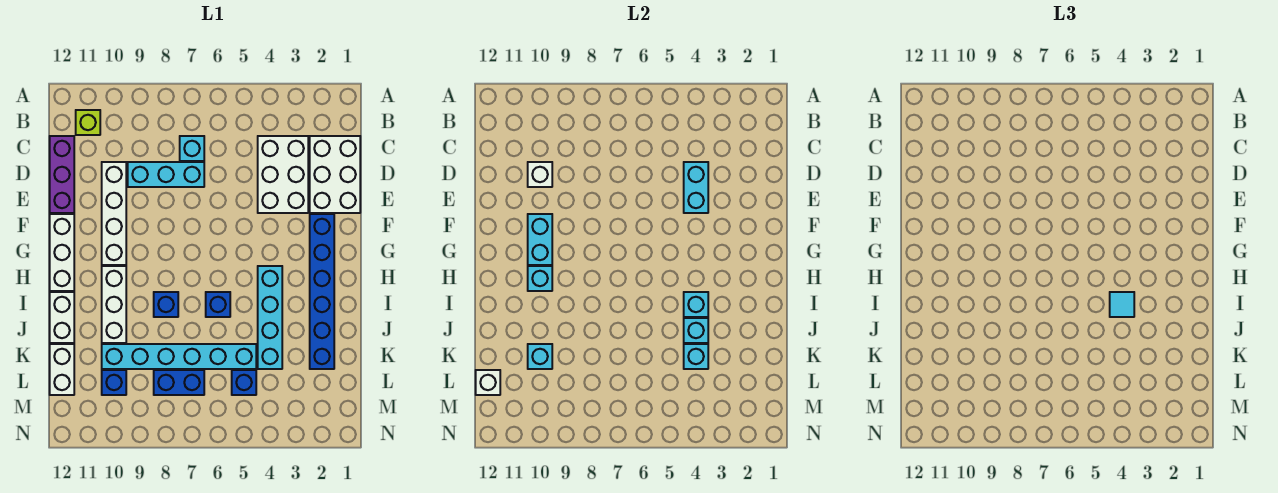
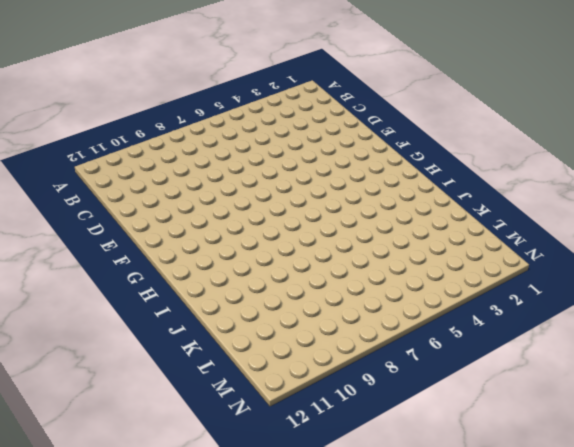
none -> lime brick B11 level 1
none -> white brick C1:E2 level 1
none -> white brick C3:E4 level 1

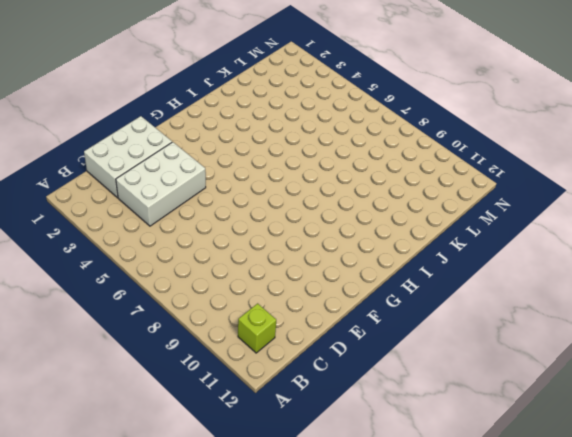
none -> cyan brick C7 level 1
none -> purple brick C12:E12 level 1
none -> cyan brick D7:D9 level 1

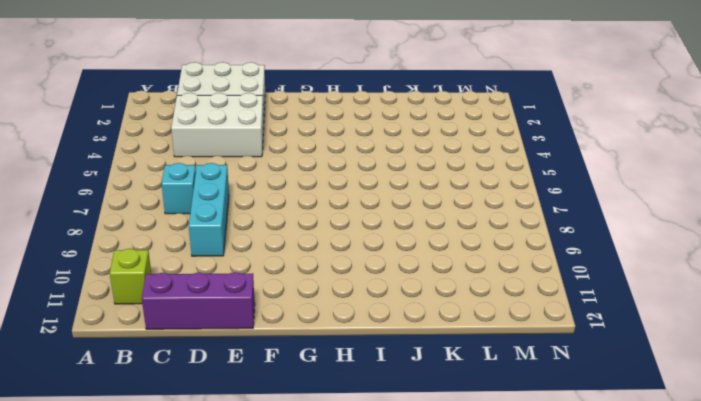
none -> white brick D10:G10 level 1
none -> blue brick F2:K2 level 1
none -> white brick F12:H12 level 1

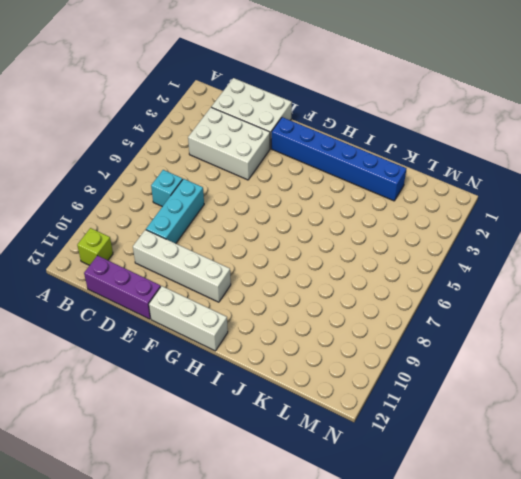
none -> cyan brick H4:K4 level 1
none -> white brick H10:J10 level 1
none -> blue brick I6 level 1

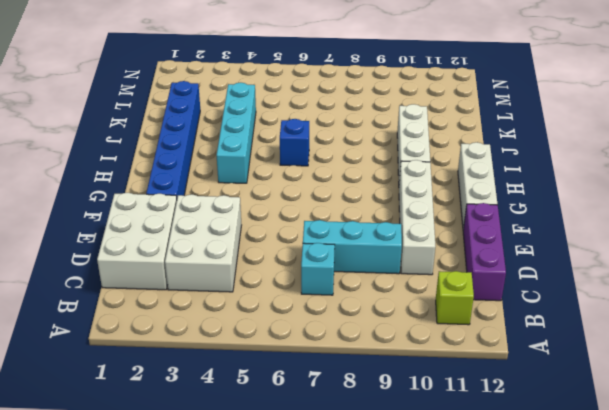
none -> blue brick I8 level 1
none -> white brick I12:J12 level 1
none -> cyan brick K5:K10 level 1

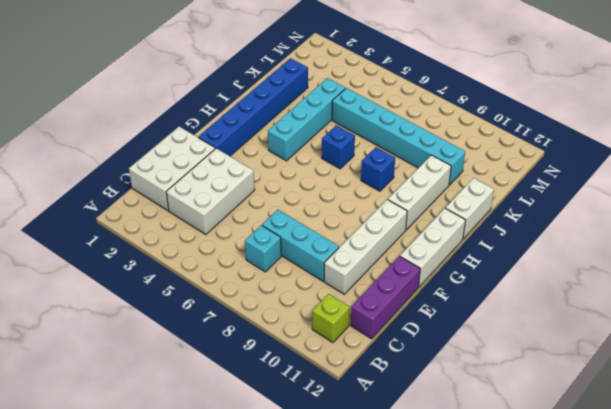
none -> white brick K12:L12 level 1
none -> blue brick L5 level 1
none -> blue brick L7:L8 level 1

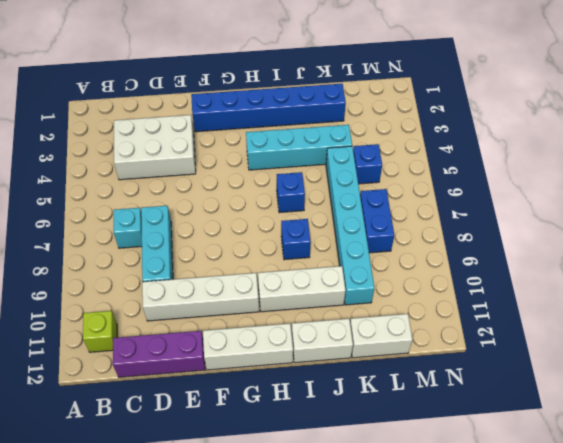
none -> white brick C1:E2 level 1
none -> blue brick L10 level 1
none -> cyan brick D4:E4 level 2

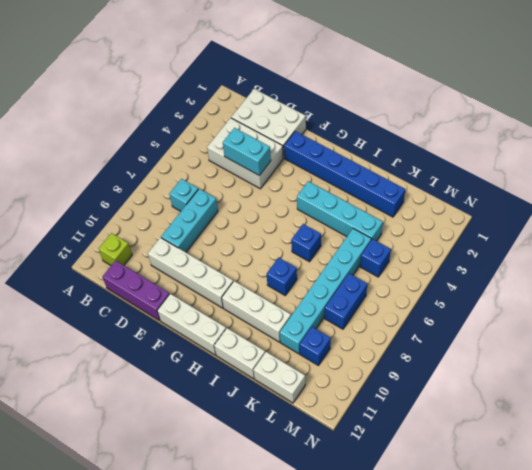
none -> white brick D10 level 2
none -> cyan brick F10:G10 level 2
none -> cyan brick H10 level 2

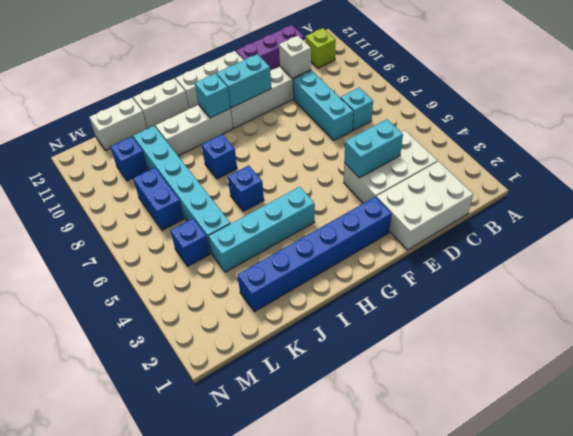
none -> cyan brick I4 level 2
none -> cyan brick J4 level 2
none -> cyan brick K4 level 2

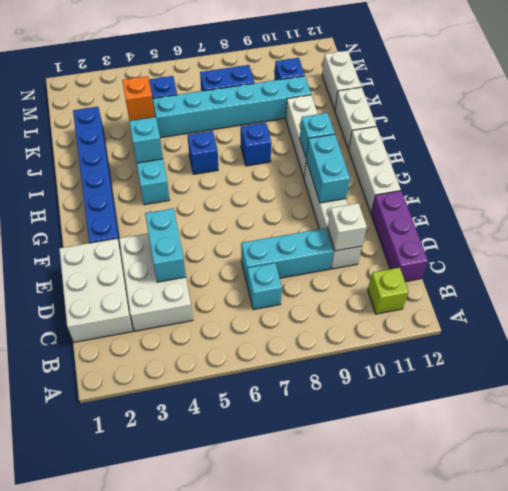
orange brick K4 level 2 -> cyan brick K4 level 2
none -> cyan brick J4 level 2
none -> cyan brick K10 level 2
none -> white brick L12 level 2

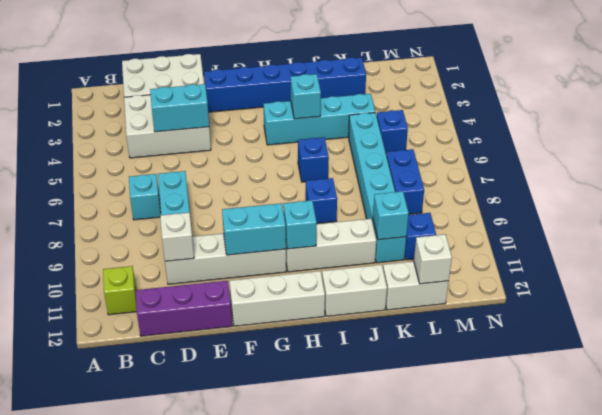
none -> cyan brick J4 level 2
none -> cyan brick K4 level 2
none -> cyan tile I4 level 3

